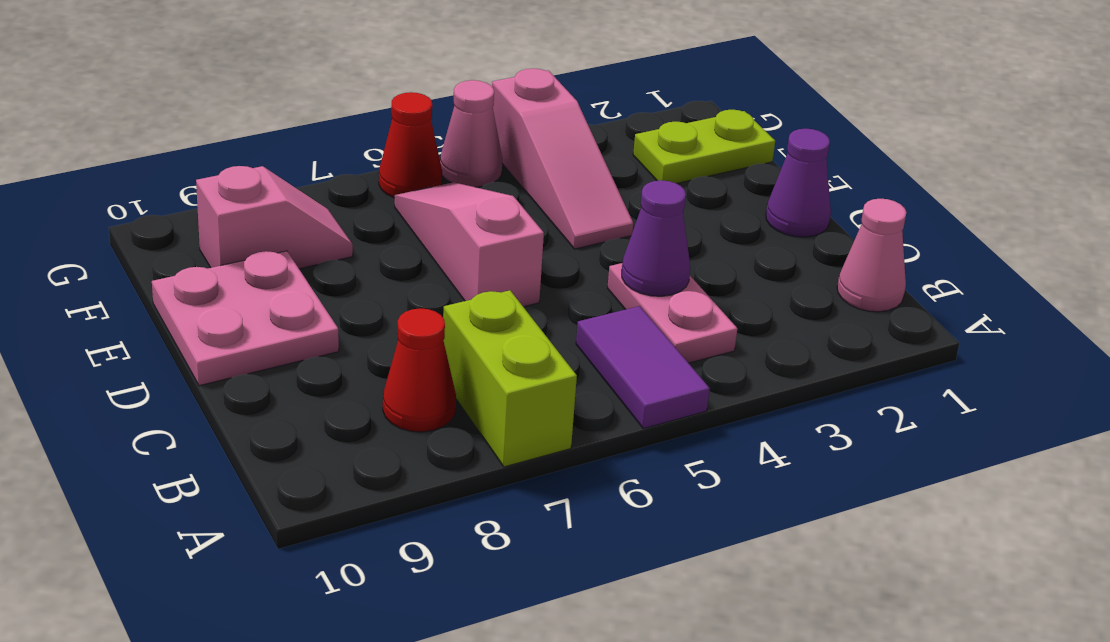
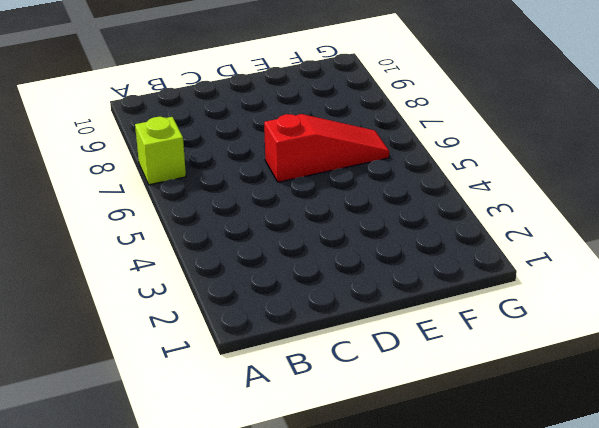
lime brick A7 level 1 -> lime brick A7:B7 level 1
red slope D6:F6 level 1 top D -> pink slope D6:F6 level 1 top D
none -> purple tile A5:B5 level 1
none -> pink cone B1 level 1
none -> pink plate B4:C4 level 1

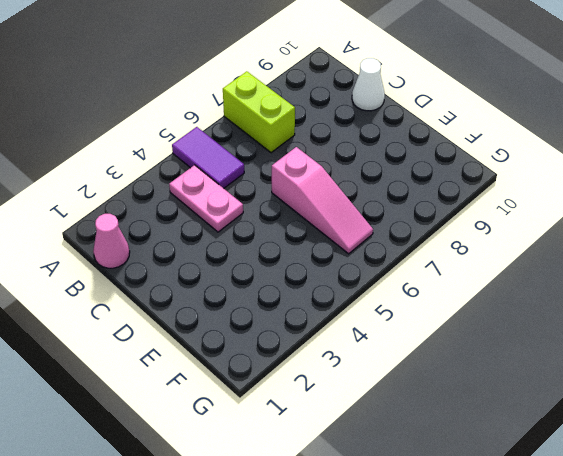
white cone C10 level 1 -> none
none -> red cone B8 level 1
none -> purple cone D1 level 1
none -> pink plate D9:E10 level 1

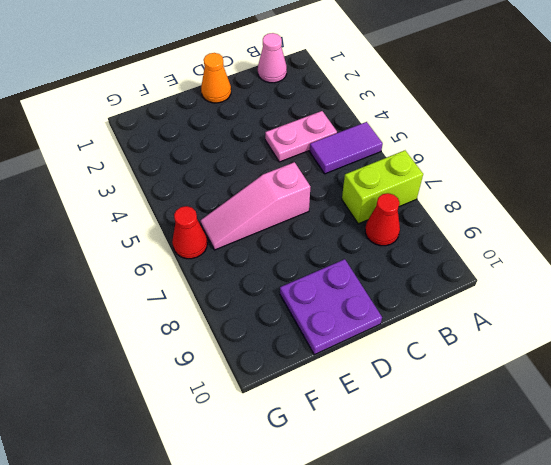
orange cone D1 level 1 -> purple cone D1 level 1
purple plate D9:E10 level 1 -> pink plate D9:E10 level 1
none -> pink slope E4:G4 level 1 top G
none -> lime plate F1:F2 level 1
none -> pink slope F8:F9 level 1 top 9

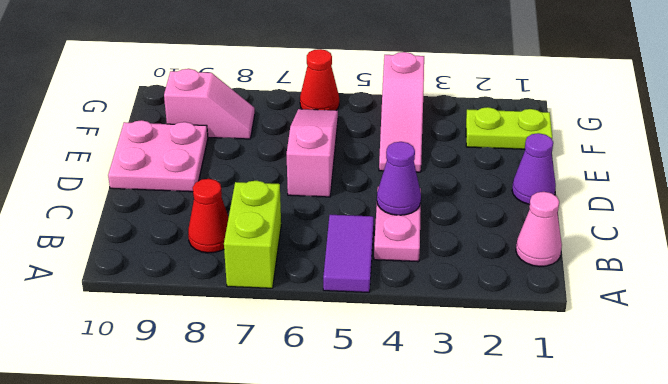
none -> pink cone G5 level 1

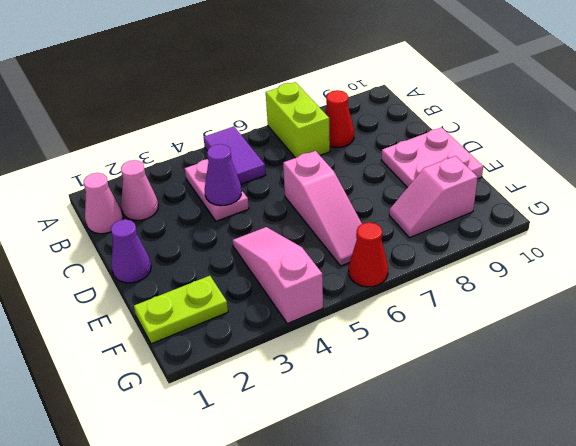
pink cone B2 level 1 -> pink cone G5 level 1

